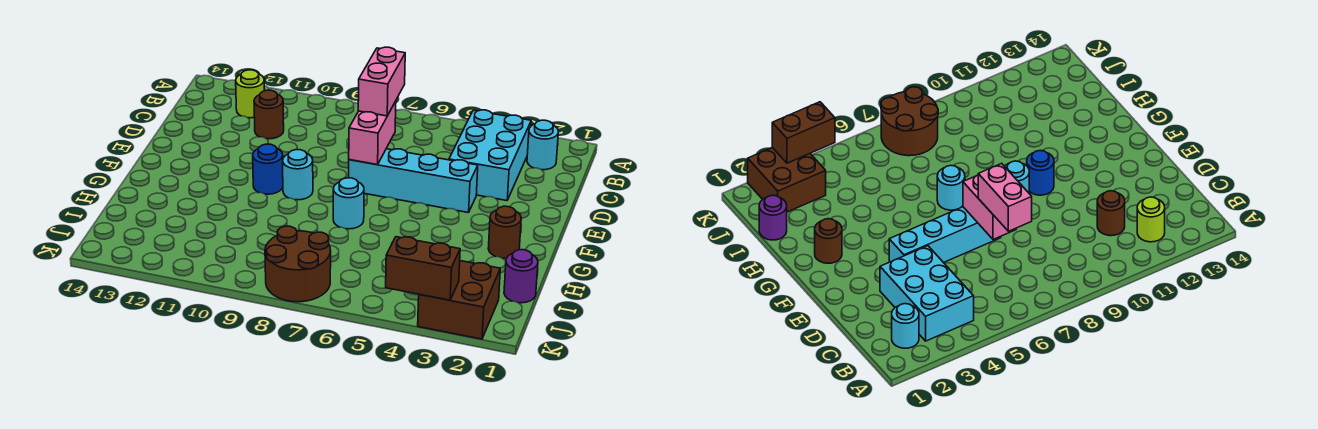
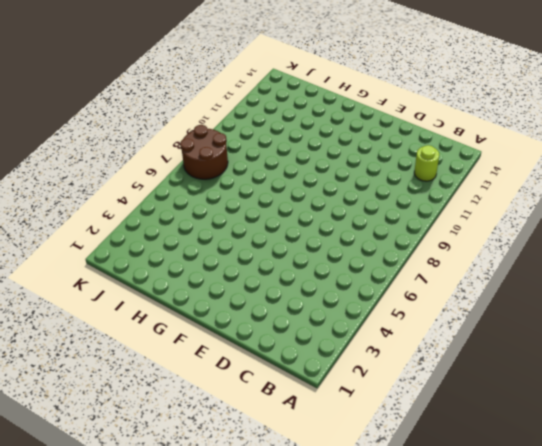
none -> cyan round brick B2 level 1
none -> cyan brick B3:D4 level 1
none -> brown round brick C11 level 1

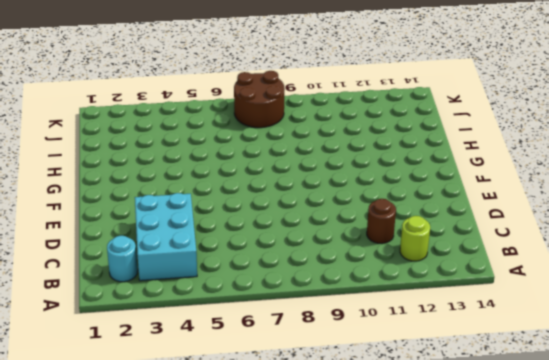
none -> cyan brick E4:E7 level 1
none -> cyan round brick F9 level 1
none -> blue round brick F10 level 1

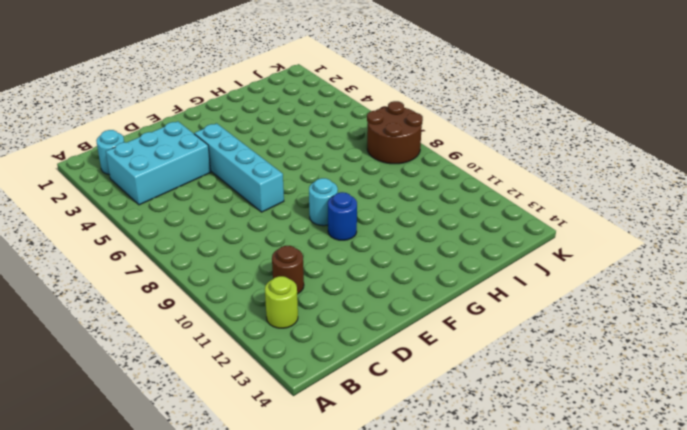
none -> brown round brick G2 level 1
none -> cyan round brick G7 level 1
none -> purple round brick I1 level 1

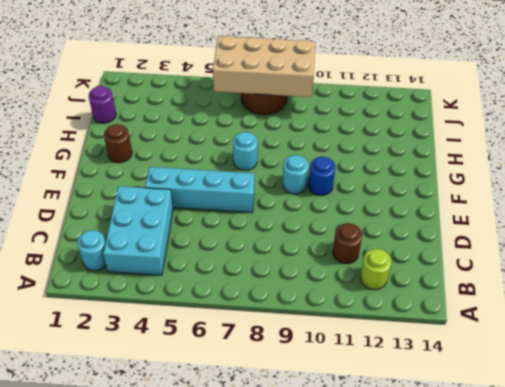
tan brick J6:K9 level 2 -> none
none -> brown brick J2:K3 level 1
none -> pink brick D7:E7 level 2
none -> brown brick K3:K4 level 2

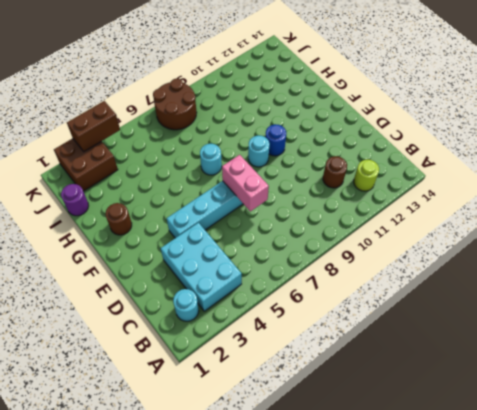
none -> pink brick C7:D7 level 3

